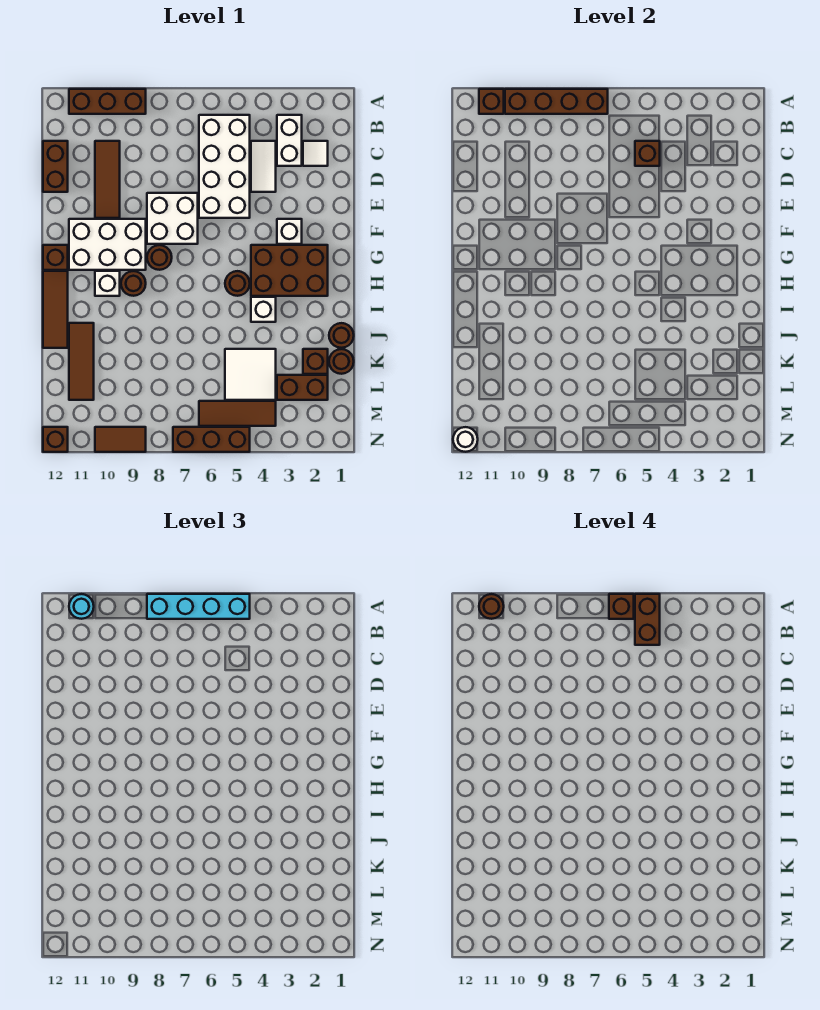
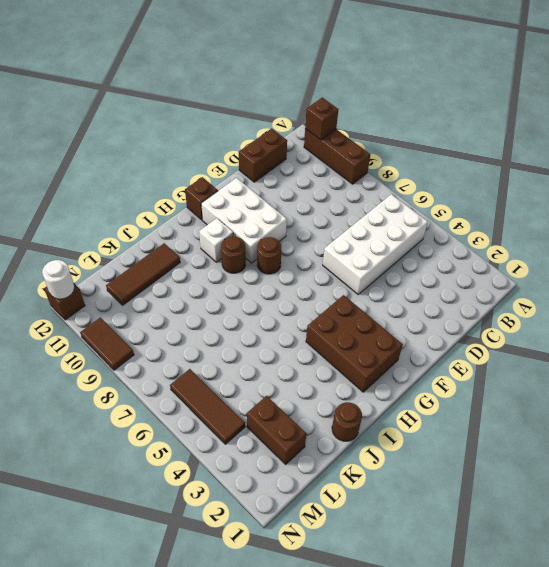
none -> white brick B3:C3 level 1
none -> white tile C2 level 1
none -> white tile C4:D4 level 1
none -> brown tile C10:E10 level 1

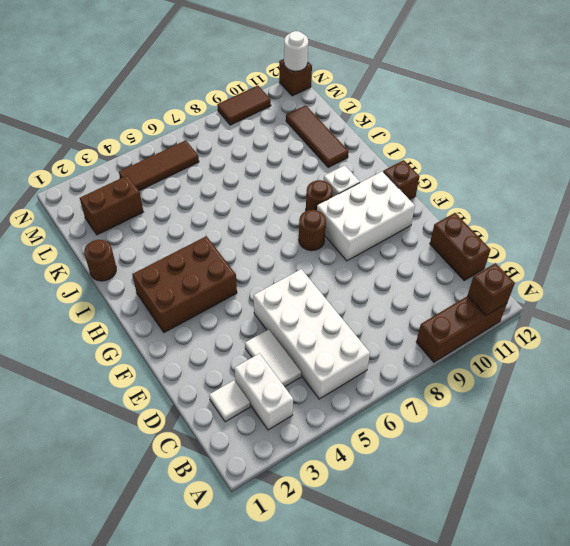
none -> brown tile C10:E10 level 1
none -> white brick E7:F8 level 1
none -> white brick F3 level 1
none -> brown round brick H5 level 1

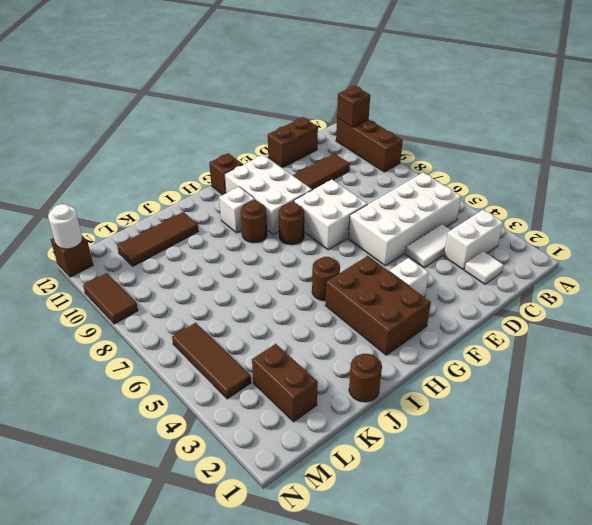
none -> brown tile H12:J12 level 1
none -> white brick I4 level 1
none -> brown round brick K1 level 1
none -> brown brick K2 level 1

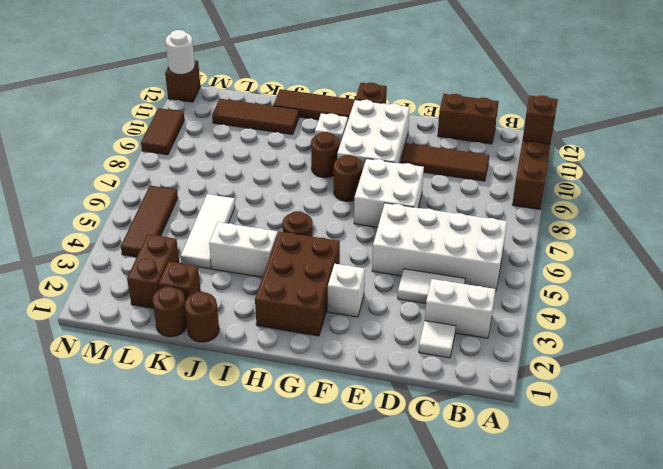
white brick I4:J4 level 1 -> white brick I4 level 1
white tile K4:K6 level 1 -> white tile K4:L5 level 1
none -> brown brick N5:N7 level 1
none -> brown brick A7:A10 level 2
none -> brown brick C5 level 2
none -> cyan brick A5:A8 level 3

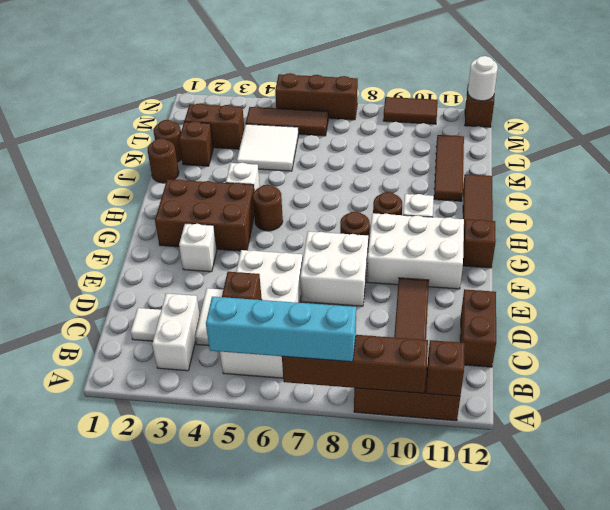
none -> cyan round brick A11 level 3
none -> brown brick A5:B5 level 4
none -> brown brick A6 level 4
none -> brown round brick A11 level 4

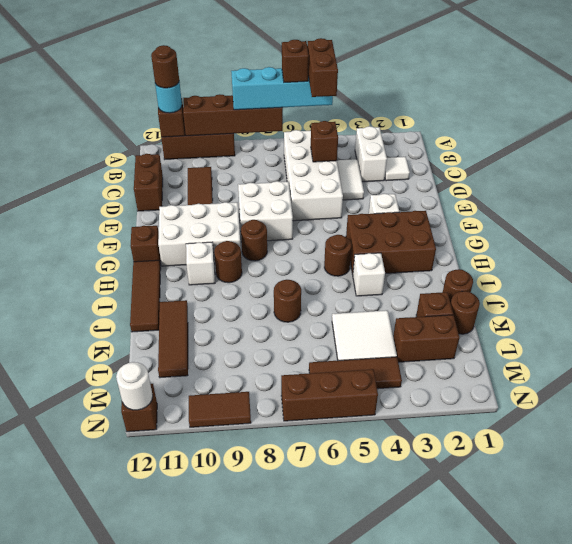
brown round brick J7 level 1 -> none

